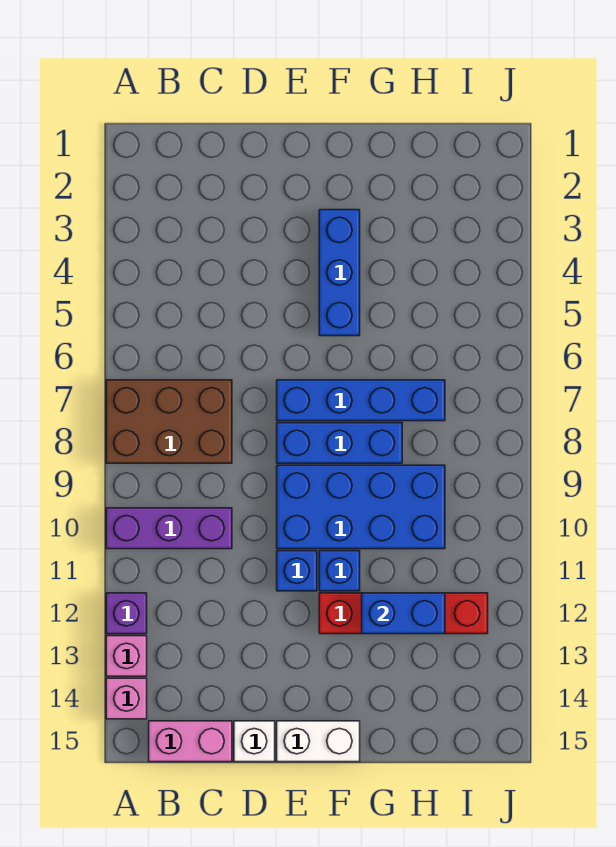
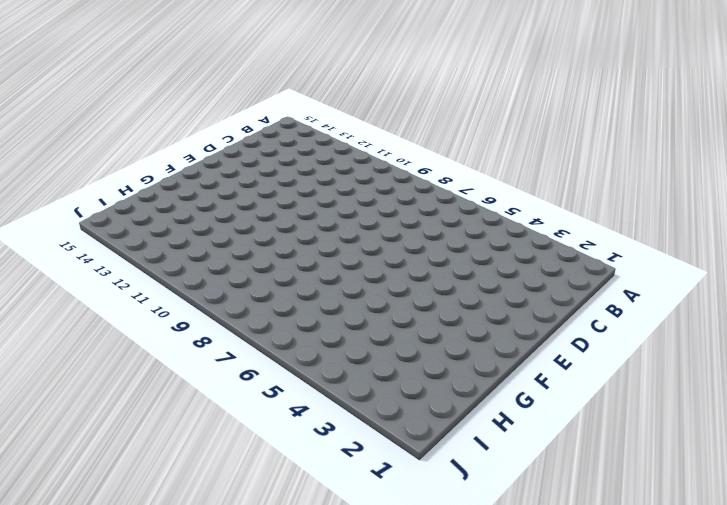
none -> brown brick A7:C8 level 1
none -> purple brick A10:C10 level 1
none -> purple brick A12 level 1

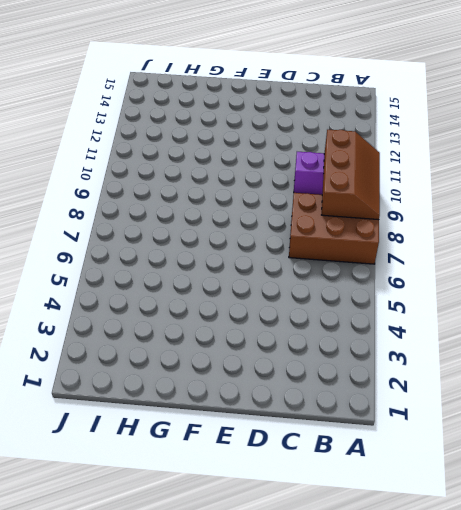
brown slope A8:B10 level 2 top B -> none
none -> purple brick A12 level 1
none -> pink brick A13 level 1
none -> pink brick A14 level 1

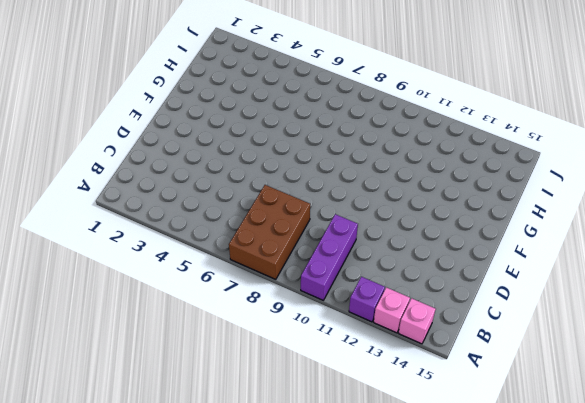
none -> pink brick B15:C15 level 1
none -> white brick D15 level 1
none -> blue brick E7:H7 level 1

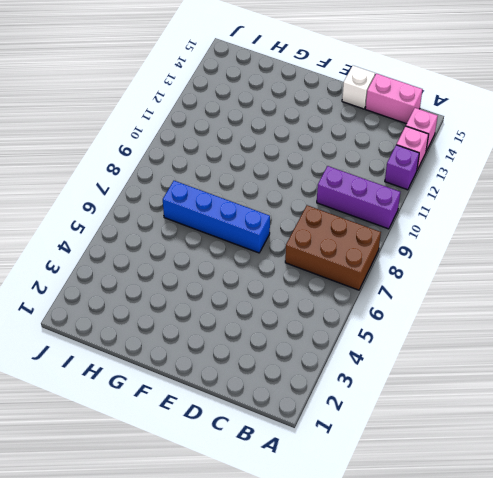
none -> blue brick E8:G8 level 1
none -> blue brick E9:H10 level 1
none -> blue brick E11 level 1

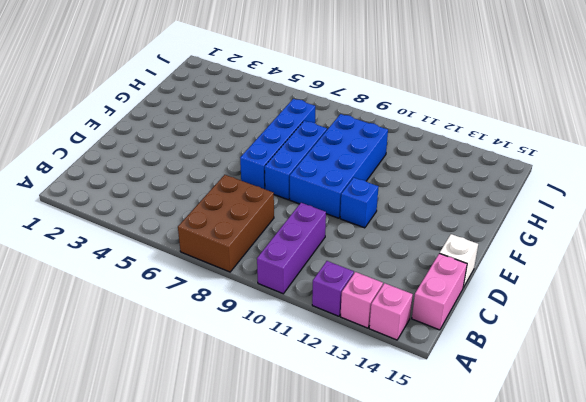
none -> white brick E15:F15 level 1
none -> blue brick F3:F5 level 1
none -> blue brick F11 level 1

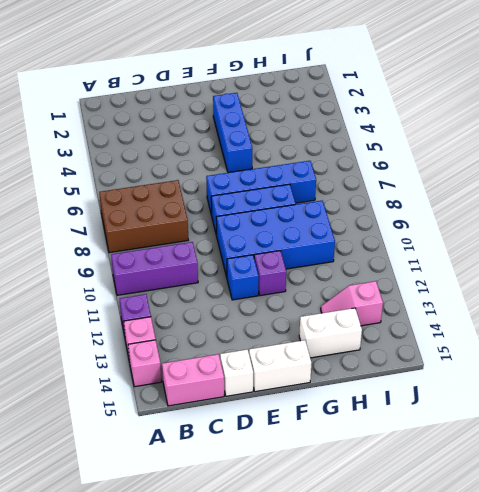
purple brick F11 level 1 -> blue brick F11 level 1
white brick G14:H14 level 1 -> none
pink slope H13:I13 level 1 top I -> none
none -> red brick F12:I12 level 1
none -> blue brick G12:H12 level 2

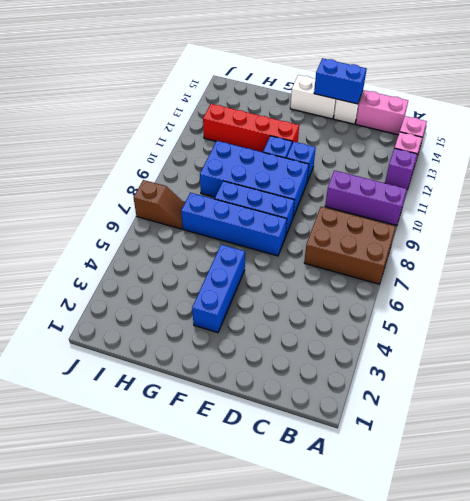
blue brick D15:E15 level 2 -> blue brick G12:H12 level 2
brown slope I7:J7 level 1 top J -> none

